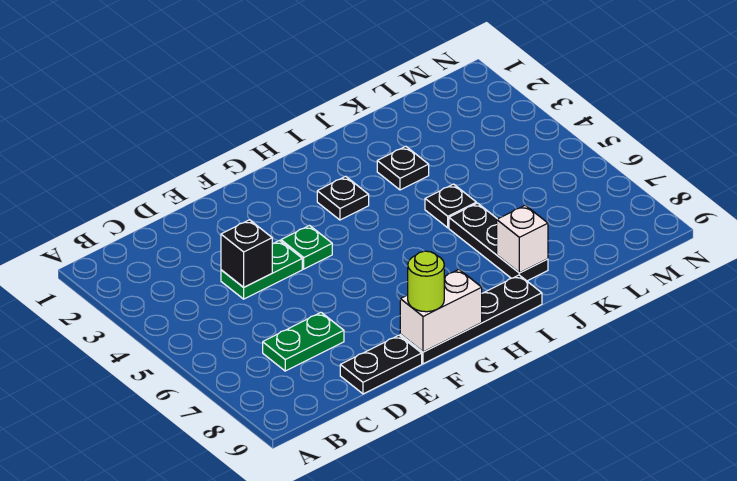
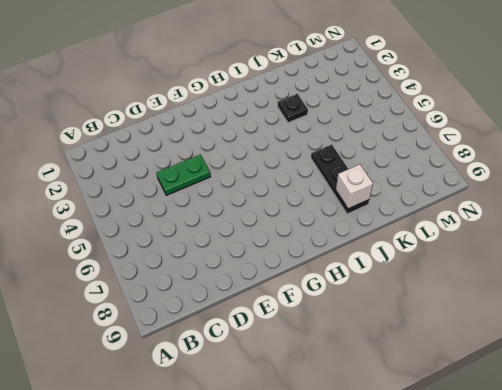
none -> green plate C7:D7 level 1
none -> black plate D9:E9 level 1
none -> green plate F4 level 1

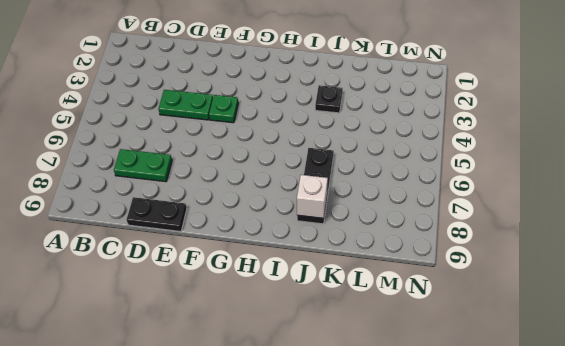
none -> black plate F9:I9 level 1
none -> black plate H3 level 1
none -> black plate J5 level 1

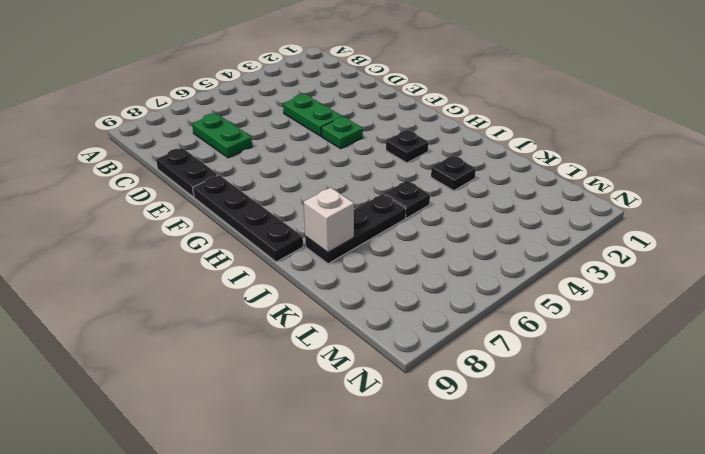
none -> black brick D4 level 2
none -> white brick F9:G9 level 2
none -> lime round brick F9 level 3

